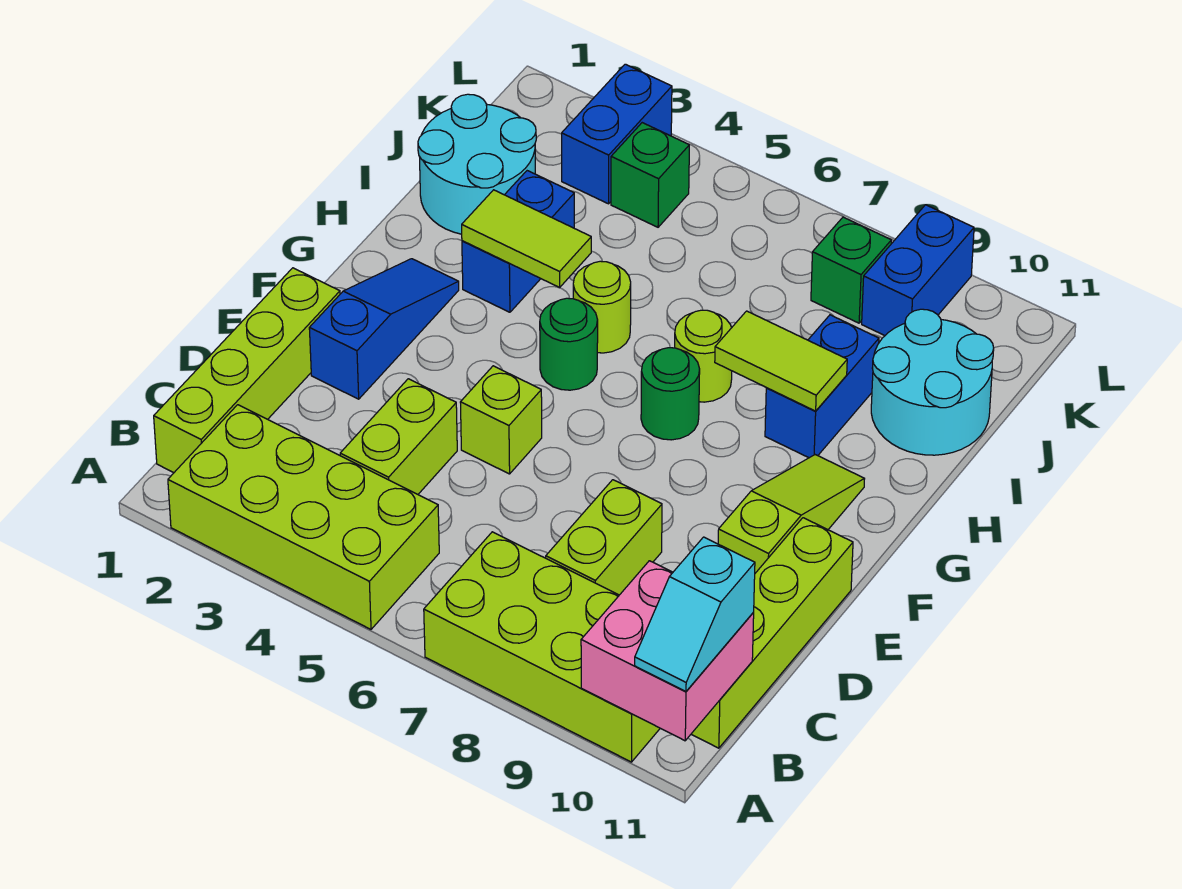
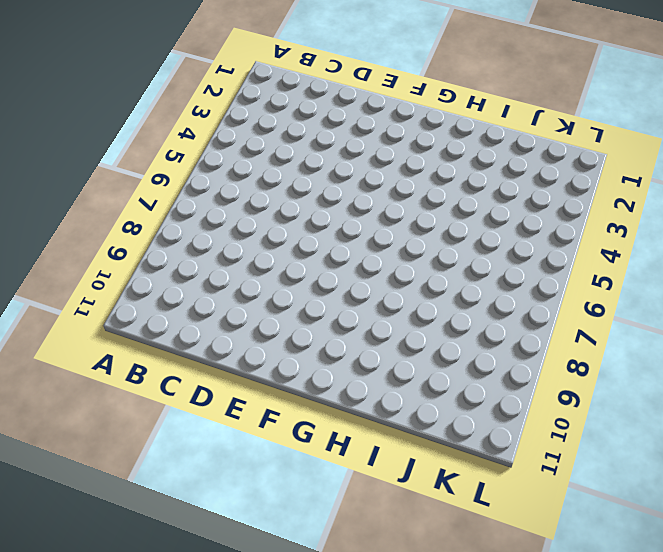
none -> lime brick A2:B5 level 1
none -> lime brick A7:B10 level 1
none -> lime brick B1:E1 level 1

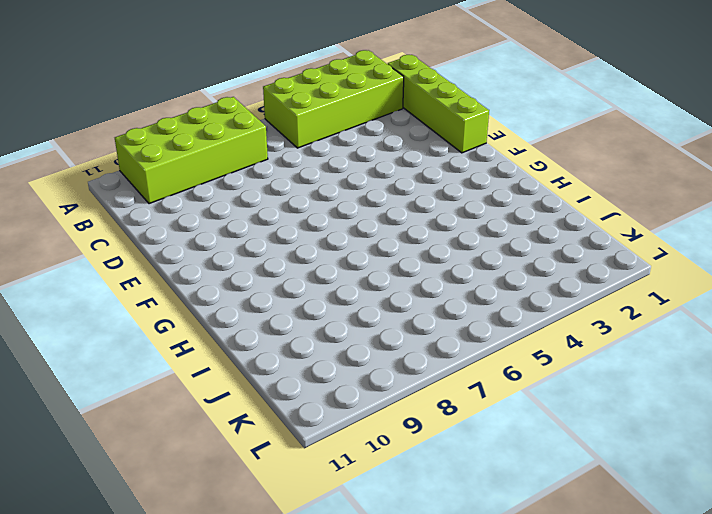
none -> lime brick B11:E11 level 1
none -> lime brick C4:D4 level 1
none -> lime brick C8:D8 level 1

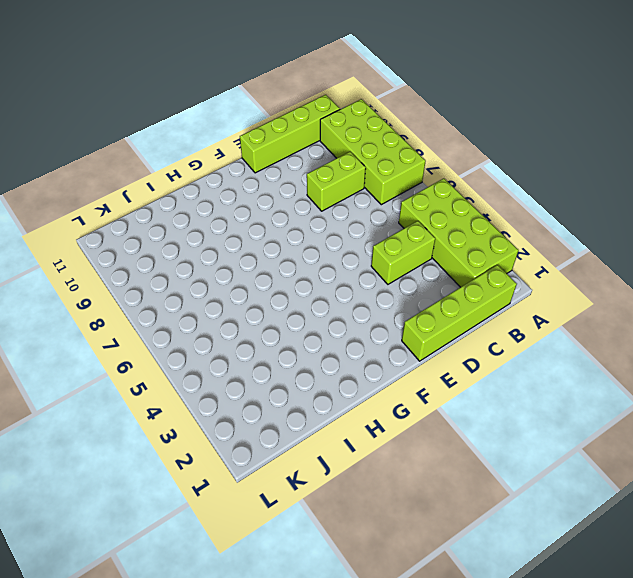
none -> blue slope E2:G2 level 1 top E
none -> lime brick E5 level 1
none -> lime slope E10:G10 level 1 top E

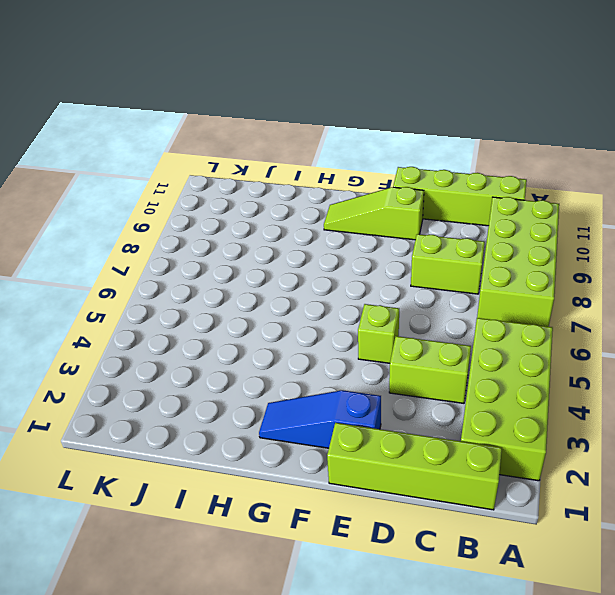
none -> green round brick G5 level 1
none -> green round brick G7 level 1
none -> blue brick H3:I3 level 1

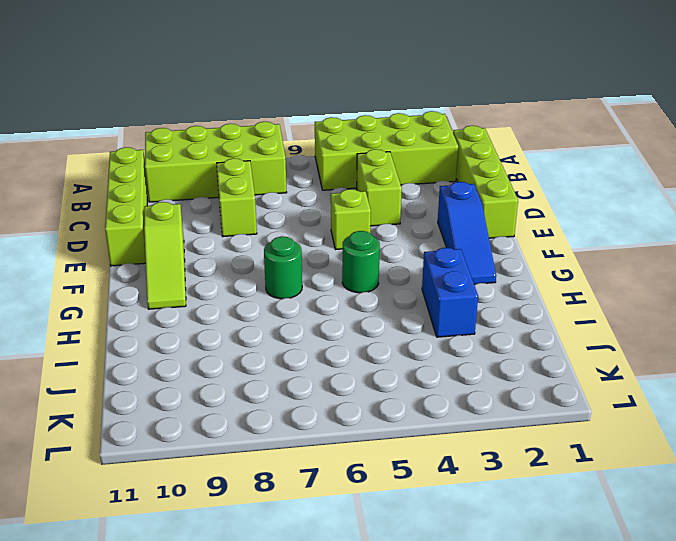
none -> lime round brick H5 level 1
none -> lime round brick H7 level 1
none -> blue brick H9:I9 level 1

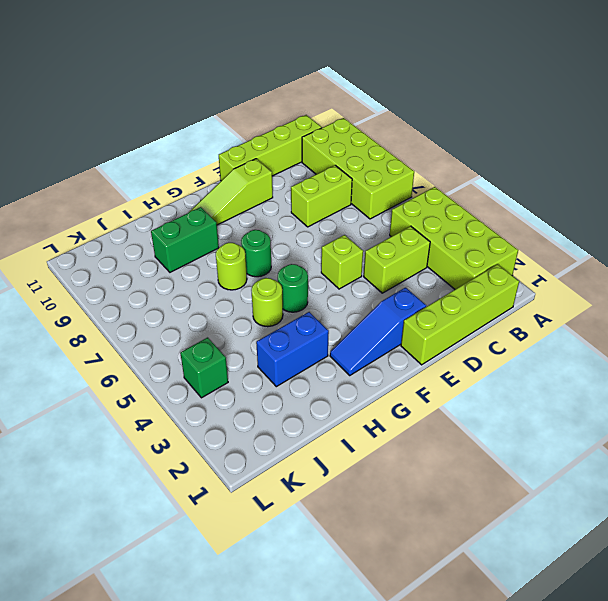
green brick H9:I9 level 1 -> blue brick H9:I9 level 1
none -> cyan round brick I1:J2 level 1
none -> cyan round brick I10:J11 level 1
none -> blue brick K3:L3 level 1

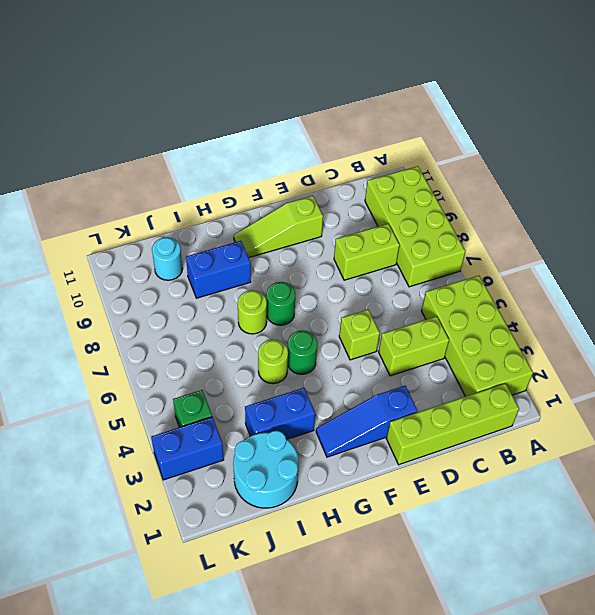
cyan round brick J10 level 1 -> cyan round brick I10:J11 level 1
none -> lime brick B11:E11 level 1
none -> green brick K8 level 1
none -> blue brick K9:L9 level 1

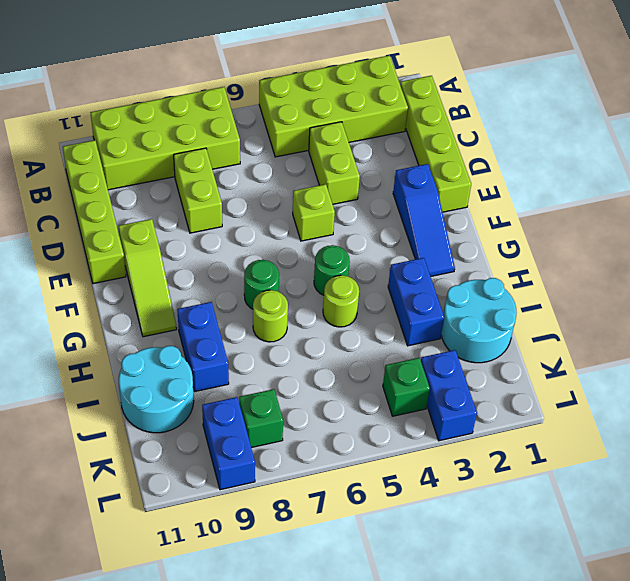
none -> pink brick A10:B11 level 2
none -> lime tile H3:H4 level 2
none -> lime tile H8:H9 level 2

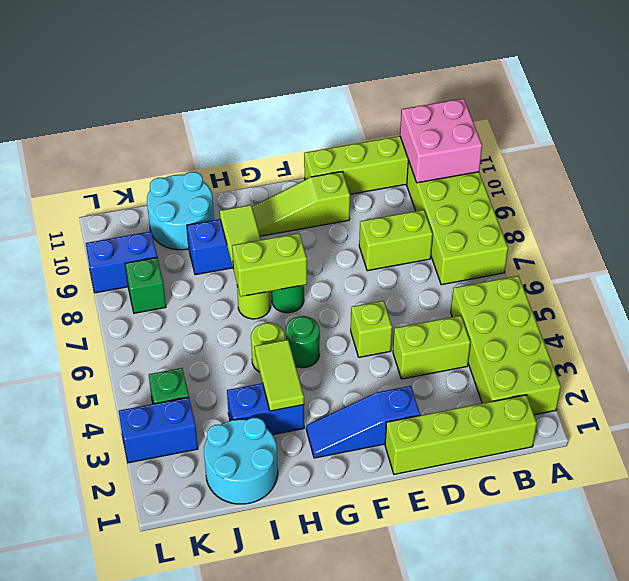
lime brick G7:H7 level 2 -> none
none -> cyan slope A11:B11 level 3 top B

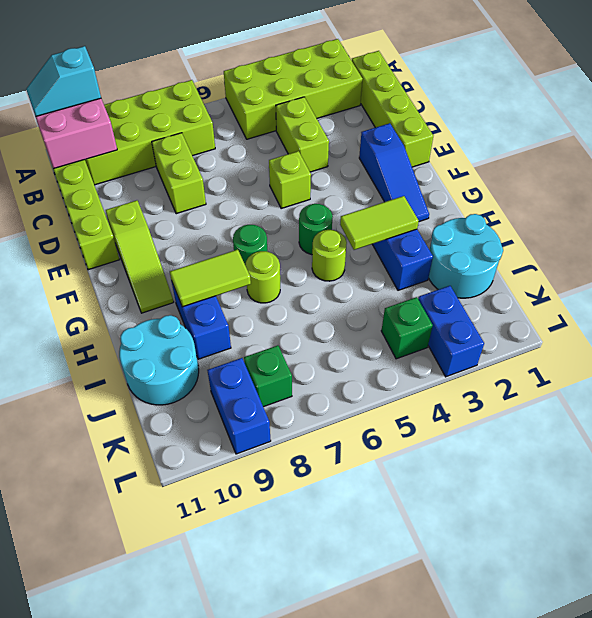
cyan slope A10:A11 level 3 top 10 -> cyan slope A11:B11 level 3 top B

